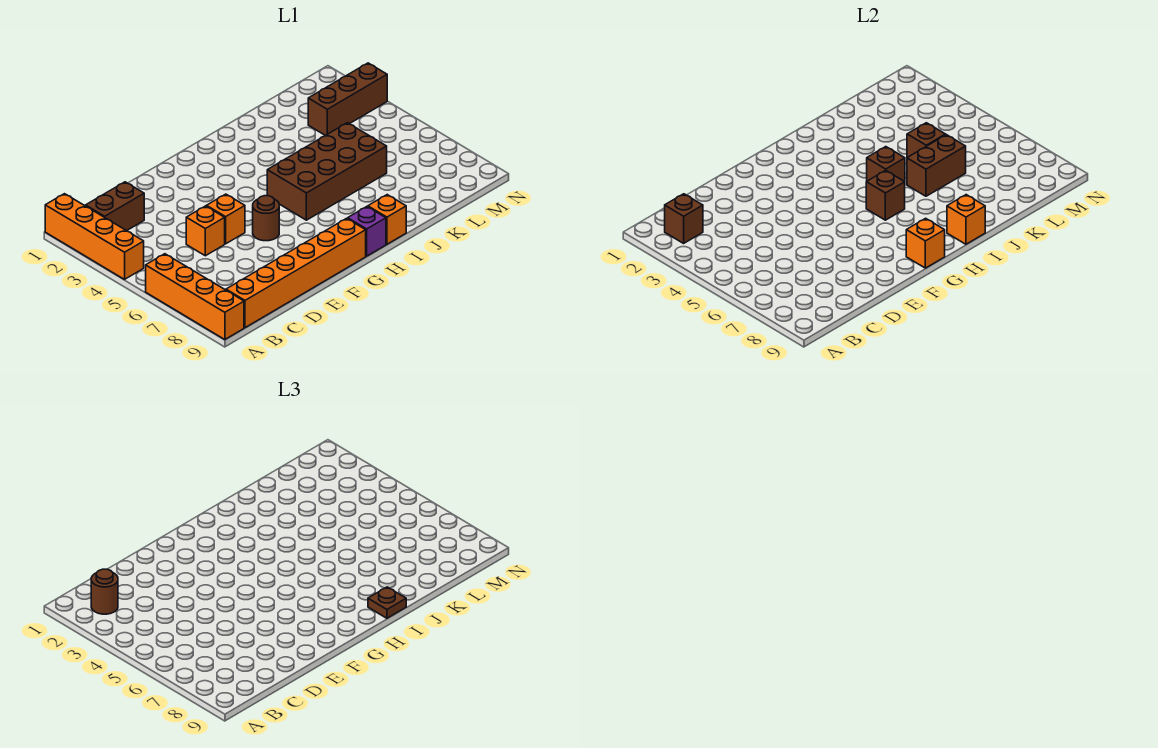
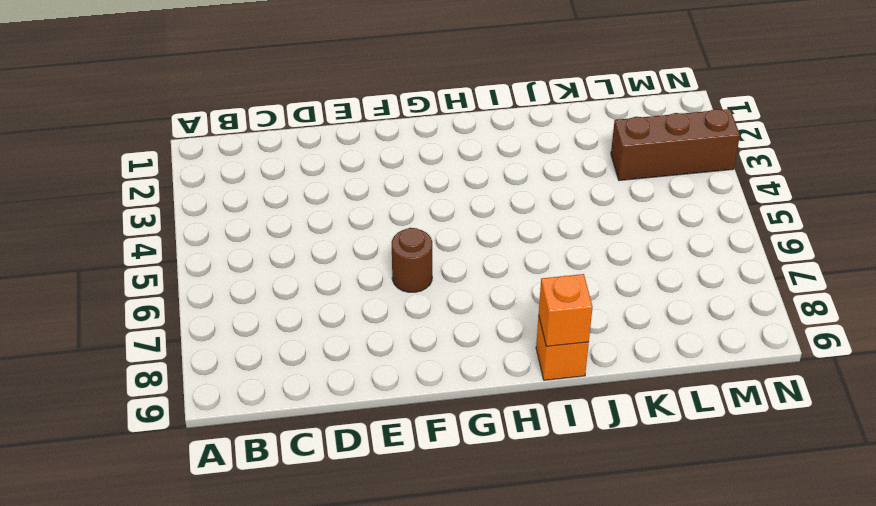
none -> orange brick A1:A4 level 1
none -> orange brick A6:A9 level 1
none -> brown brick B2:C2 level 1

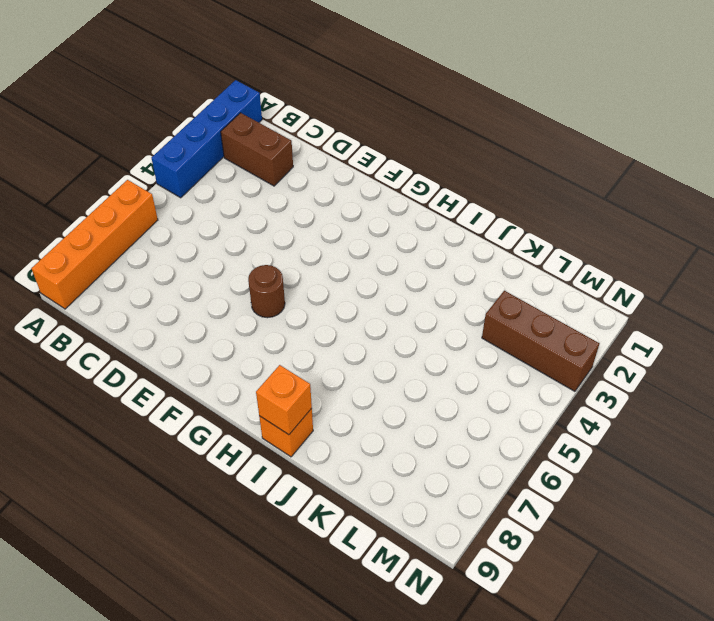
blue brick A1:A4 level 1 -> orange brick A1:A4 level 1
none -> orange brick B9:G9 level 1
none -> orange brick D5 level 1
none -> orange brick E5 level 1

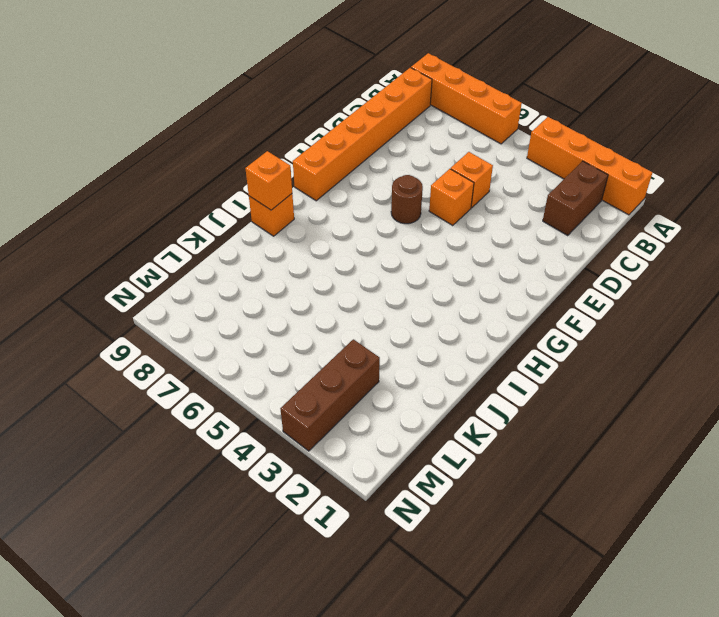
none -> brown brick H5:K6 level 1
none -> purple brick H9 level 1
none -> brown brick B2 level 2

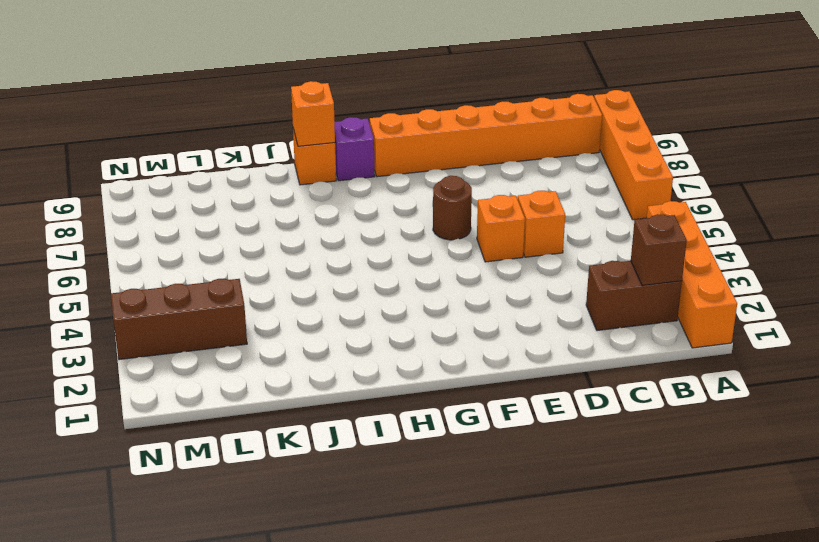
none -> brown brick H5:K6 level 1
none -> orange brick G9 level 2
none -> brown brick H6 level 2

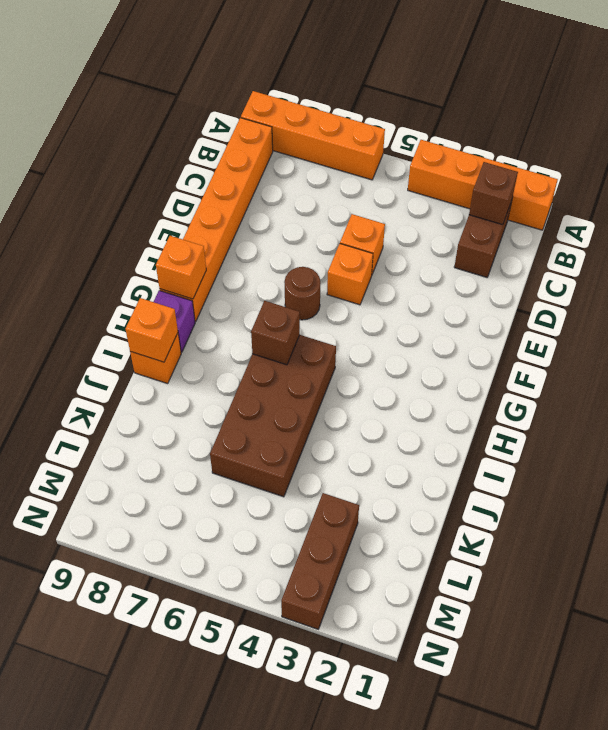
none -> brown brick I5 level 2
none -> brown brick J6:K6 level 2
none -> brown brick K5 level 2

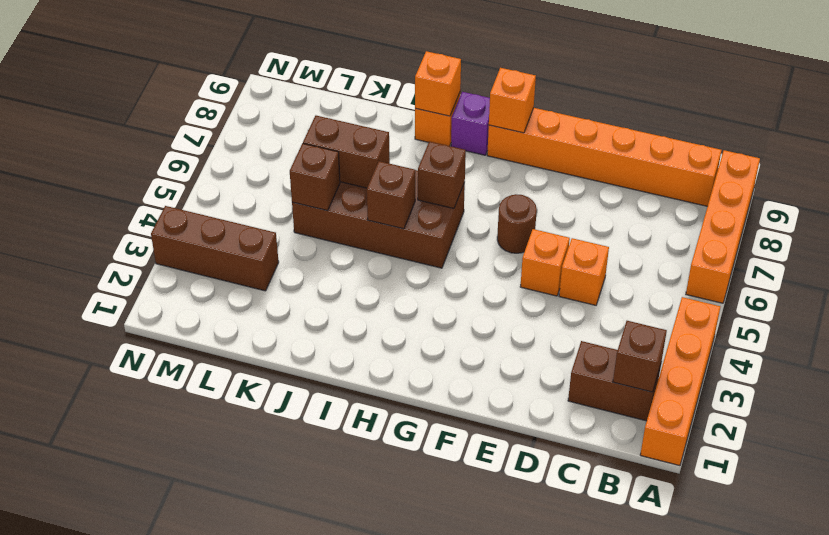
none -> brown round brick B2 level 3
none -> brown plate I9 level 3

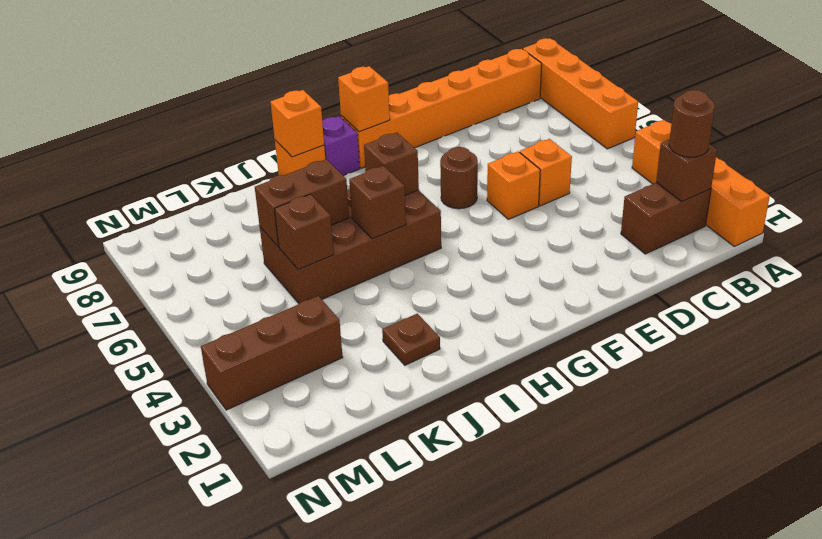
brown plate J2 level 1 -> brown plate I9 level 3

